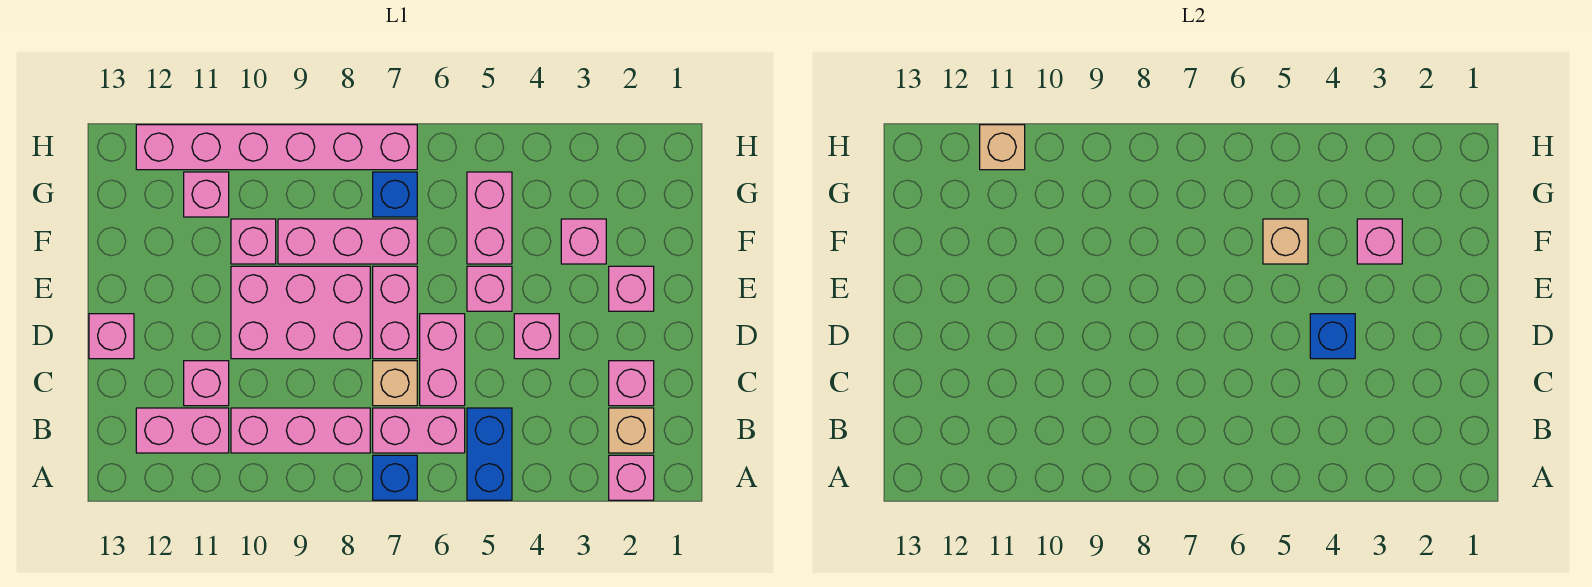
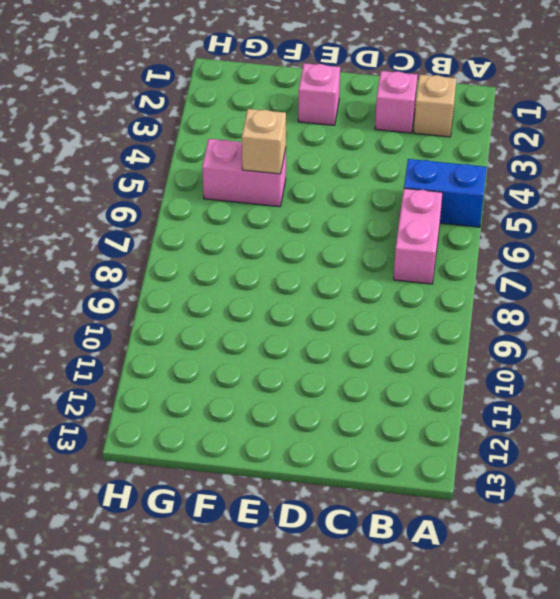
none -> pink brick A2 level 1
none -> blue brick A7 level 1
none -> pink brick B8:B10 level 1

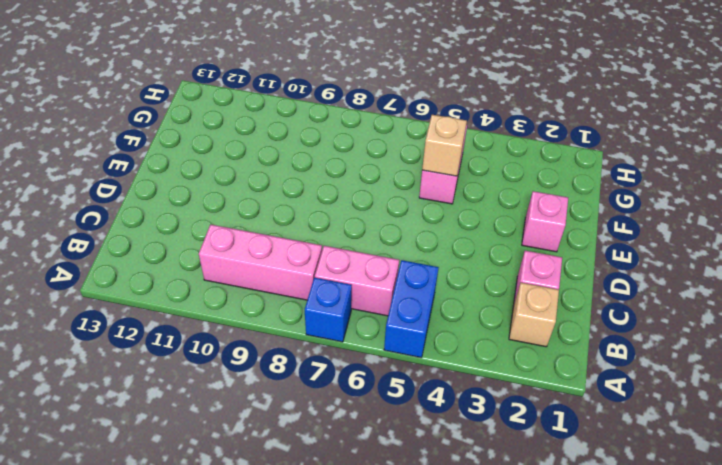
none -> pink brick A2 level 1
none -> pink brick B11:B12 level 1
none -> pink brick C6:D6 level 1

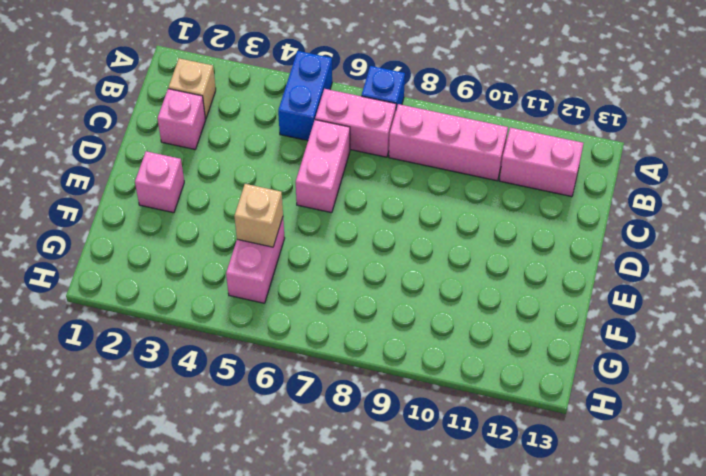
none -> pink brick A2 level 1
none -> tan brick C7 level 1
none -> pink brick C11 level 1

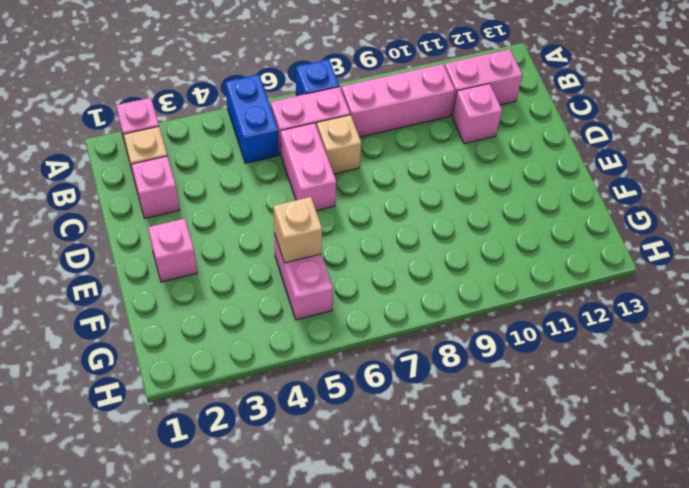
none -> pink brick D4 level 1
none -> pink brick D7:E7 level 1
none -> pink brick D8:E10 level 1

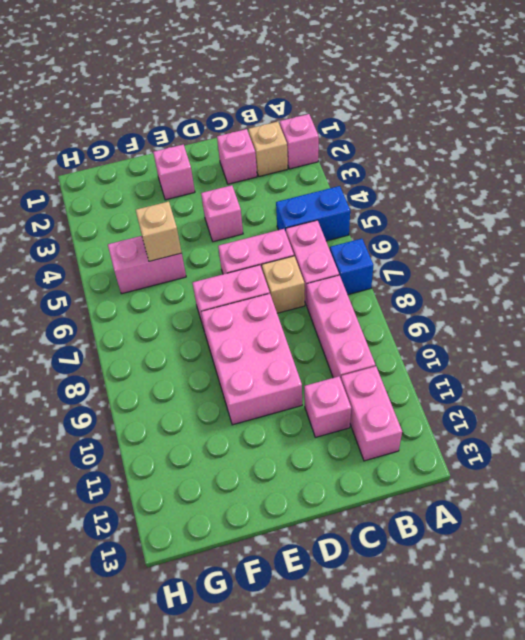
none -> pink brick D13 level 1
none -> pink brick E5 level 1
none -> pink brick F3 level 1

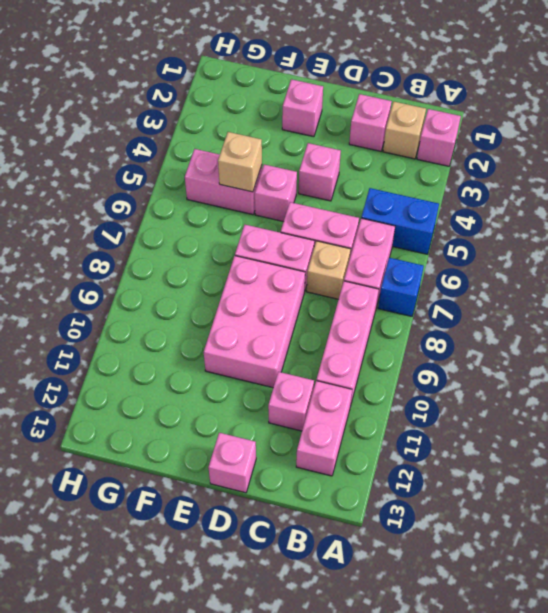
none -> pink brick F3 level 1
none -> pink brick F7:F9 level 1
none -> pink brick F10 level 1

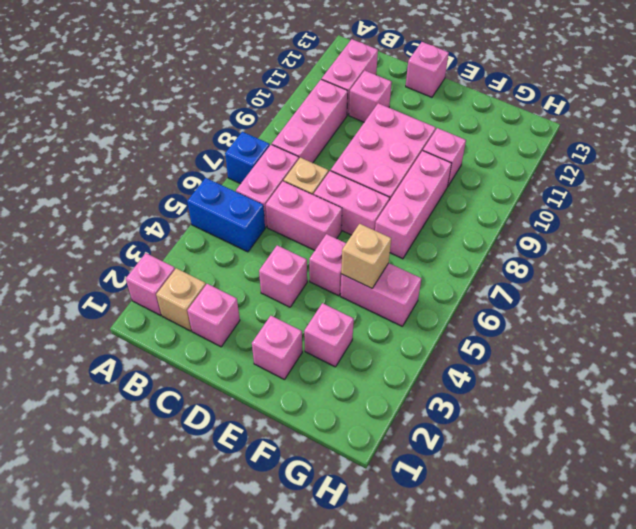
none -> blue brick G7 level 1
none -> pink brick G11 level 1
none -> pink brick H7:H12 level 1

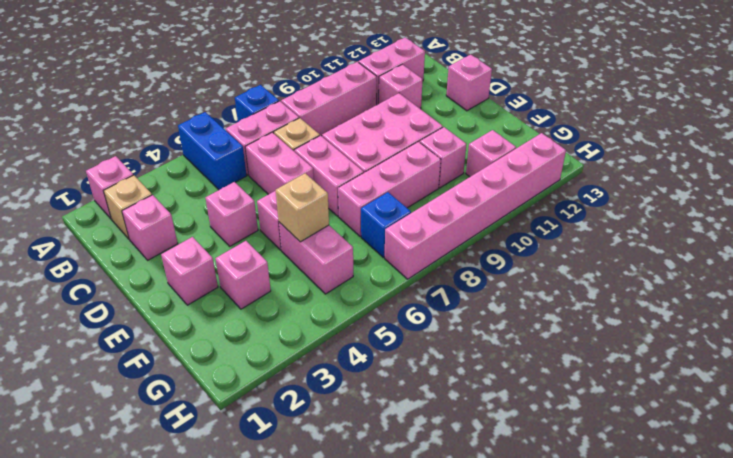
none -> blue brick D4 level 2
none -> pink brick F3 level 2
none -> tan brick H11 level 2

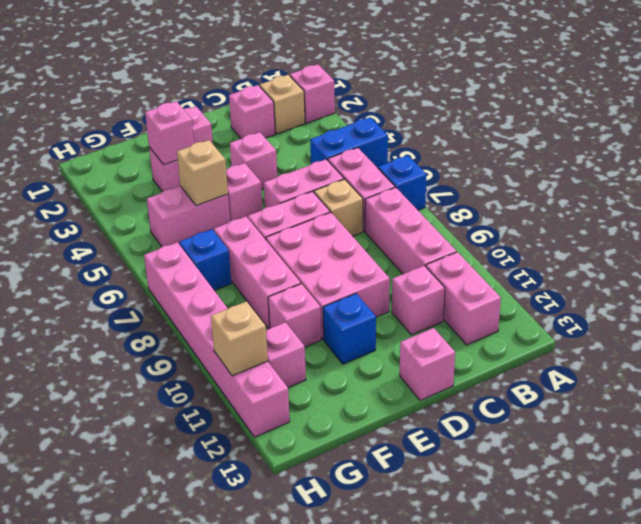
blue brick E11 level 1 -> blue brick D4 level 2

